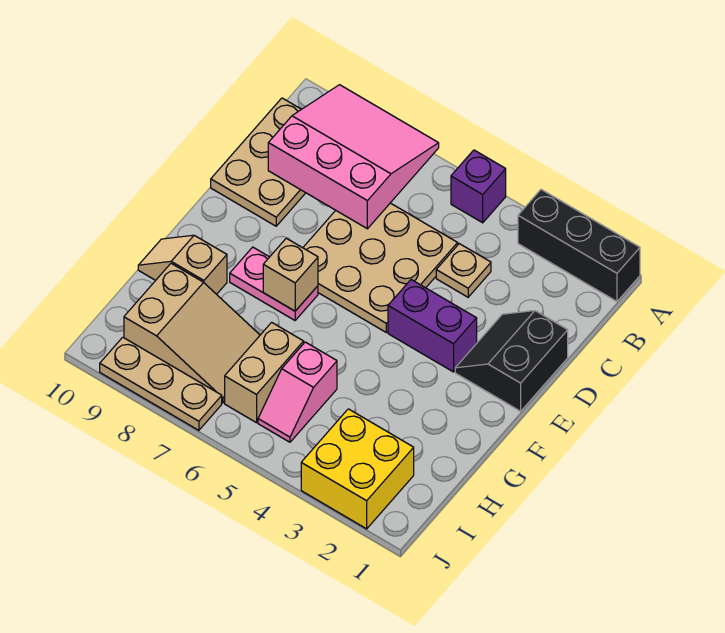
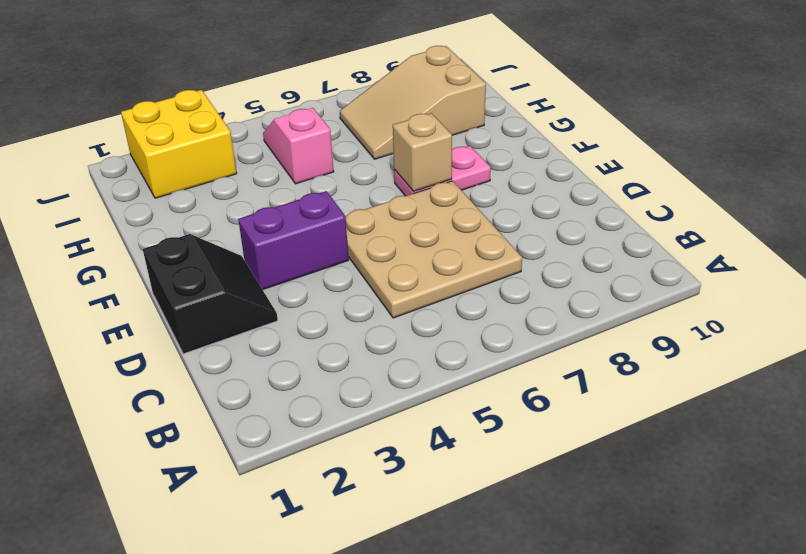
none -> black brick A1:A3 level 1
none -> purple brick A5 level 1
none -> tan plate B9:D10 level 1

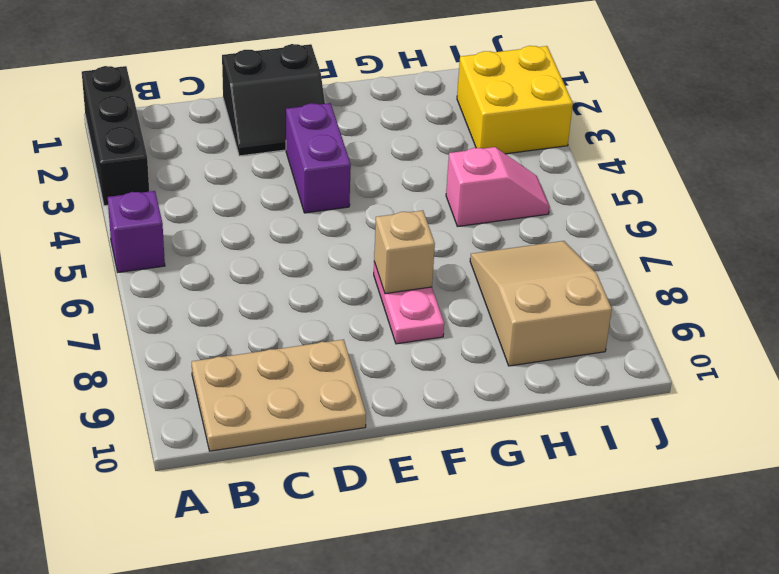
none -> tan plate C4 level 1
none -> tan plate C5:E7 level 1
none -> tan slope G9:G10 level 1 top 9

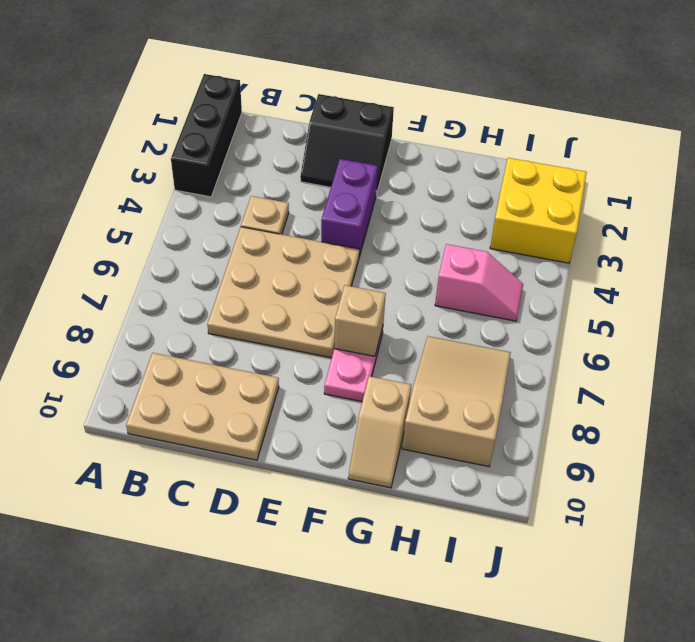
none -> purple brick A5 level 1
none -> tan brick H6:I6 level 1
none -> tan plate J7:J9 level 1

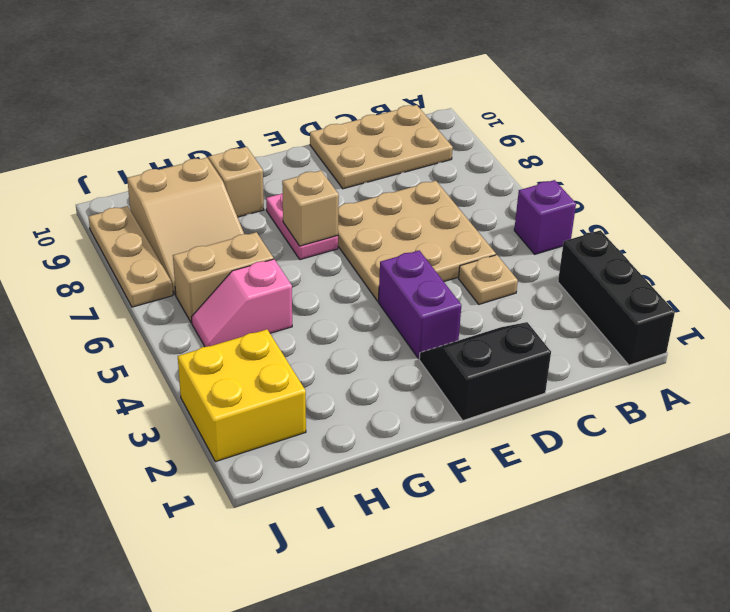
none -> pink slope A7:C9 level 2 top C

